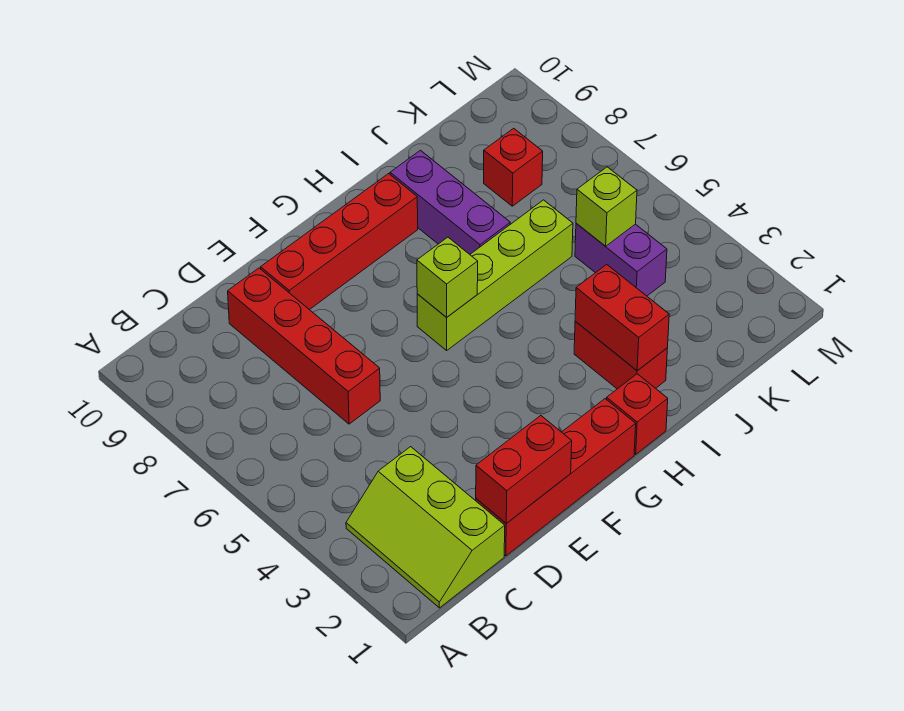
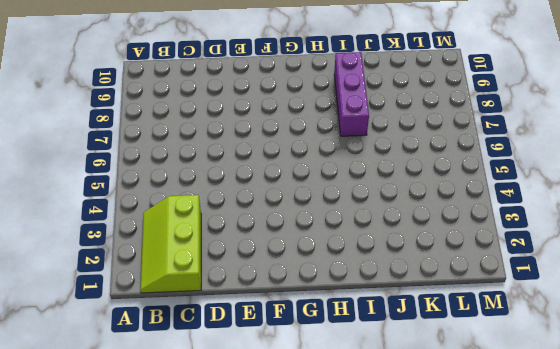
none -> red brick D1:G1 level 1
none -> red brick D6:D9 level 1
none -> red brick E9:H9 level 1

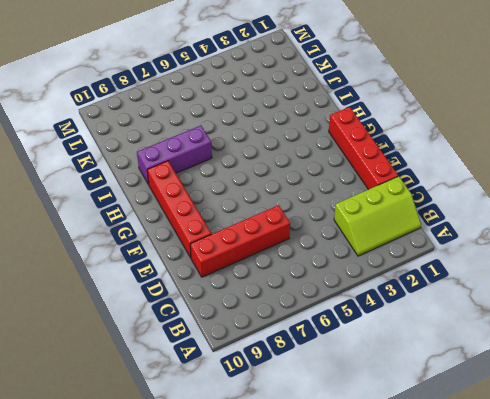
none -> lime brick G6:J6 level 1
none -> red brick H1 level 1
none -> red brick I2:I3 level 1

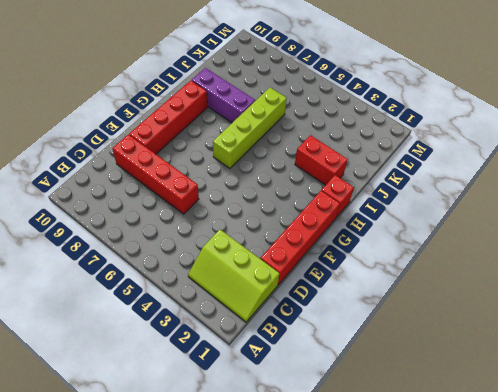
none -> purple brick K4:K5 level 1
none -> red brick K8 level 1
none -> red brick D1:E1 level 2

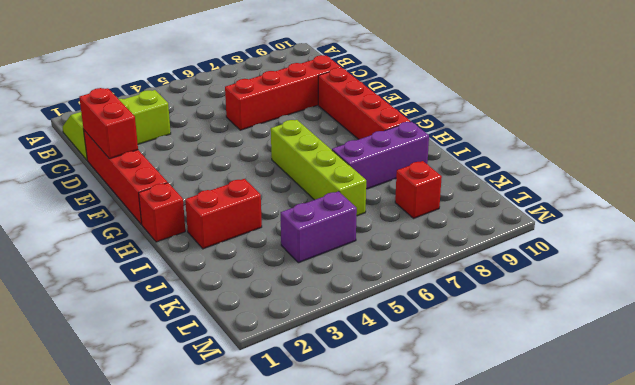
none -> lime brick G6 level 2
none -> red brick I2:I3 level 2
none -> lime brick K5 level 2

